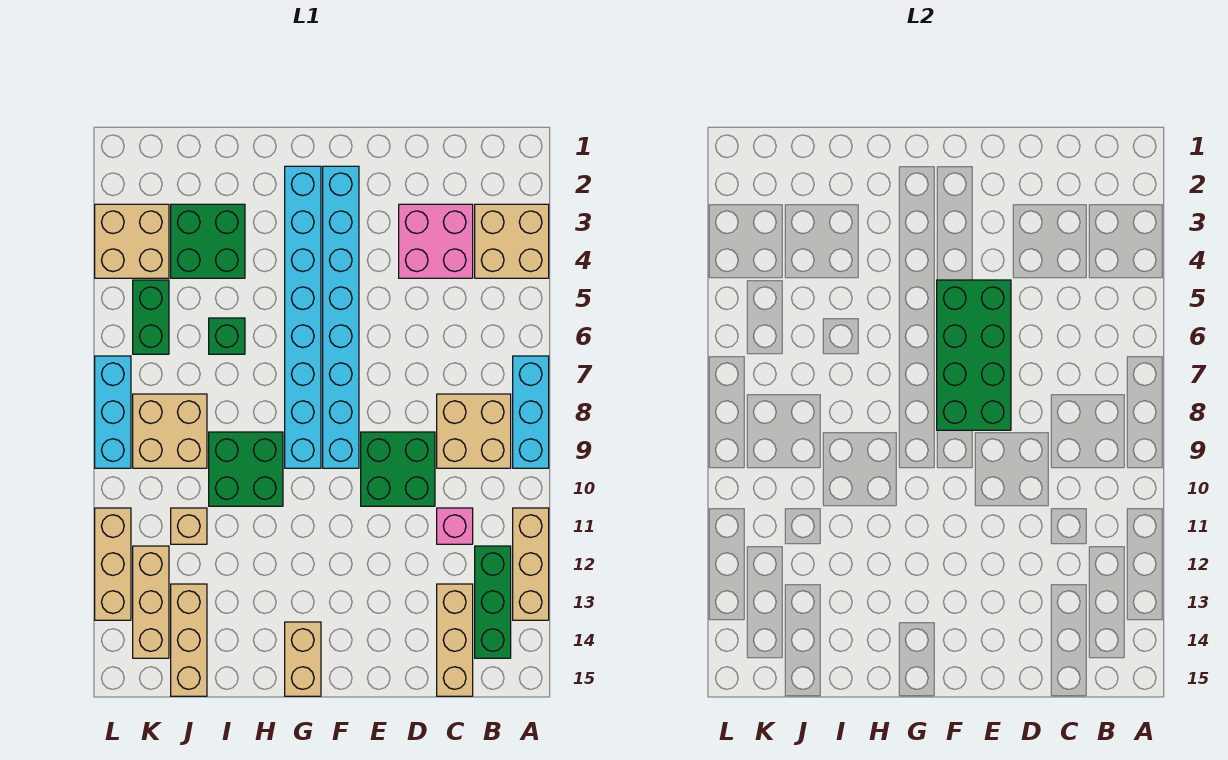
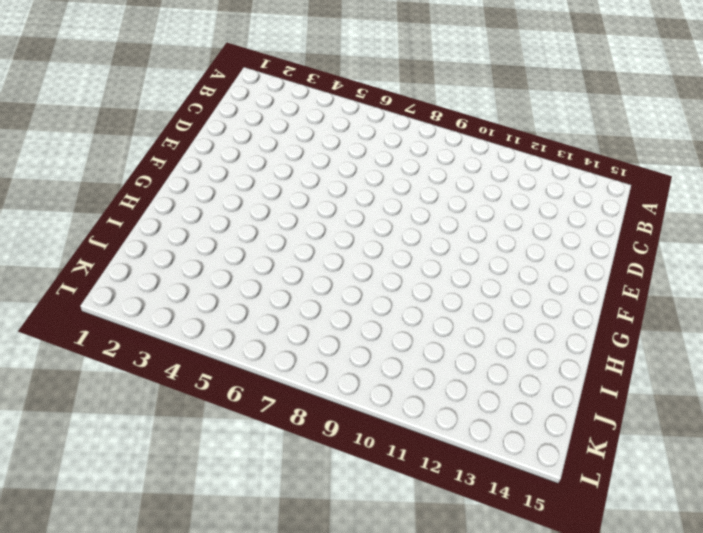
none -> tan brick A3:B4 level 1
none -> cyan brick A7:A9 level 1
none -> tan brick A11:A13 level 1

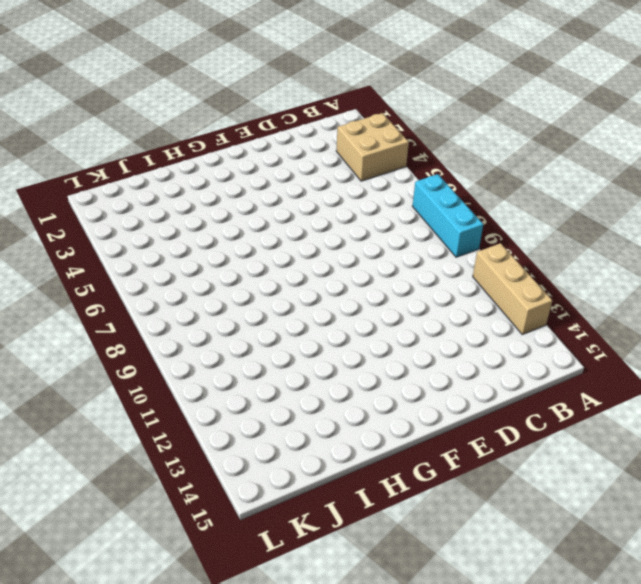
none -> tan brick B8:C9 level 1
none -> green brick B12:B14 level 1
none -> pink brick C3:D4 level 1

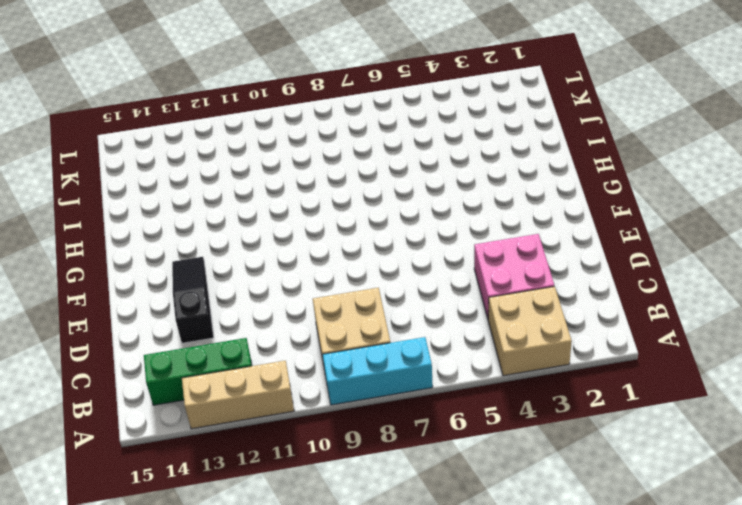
black slope D13:F13 level 1 top D -> none
none -> pink brick C11 level 1
none -> tan brick C13:C15 level 1
none -> green brick D9:E10 level 1

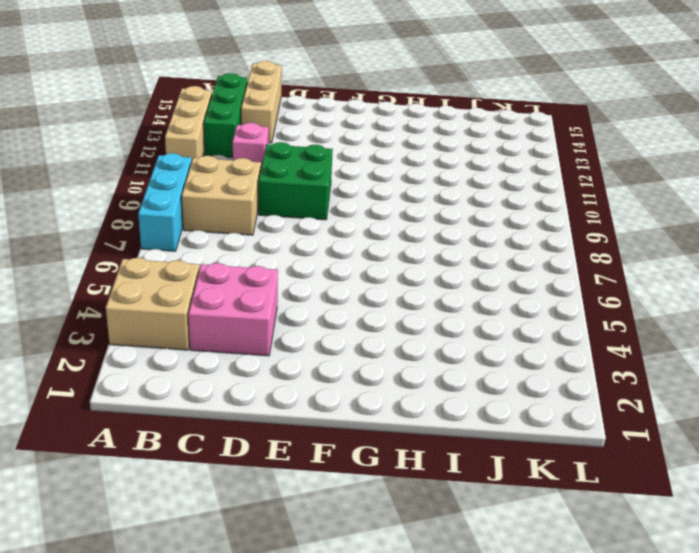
none -> cyan brick F2:F9 level 1
none -> cyan brick G2:G9 level 1
none -> tan brick G14:G15 level 1

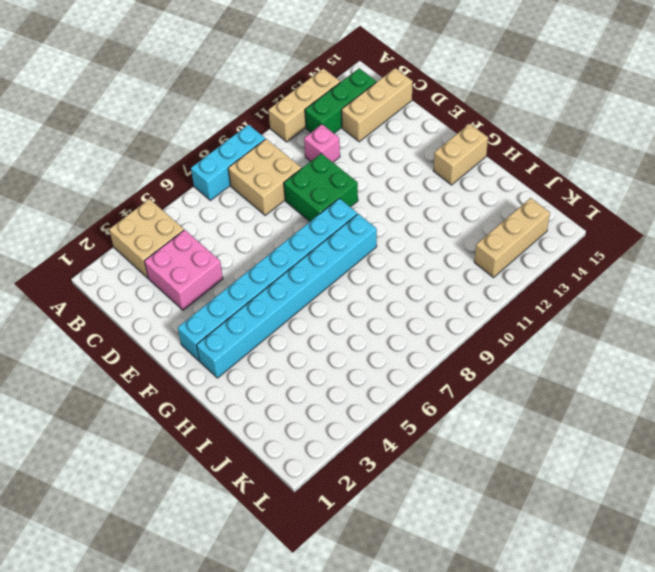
none -> green brick H9:I10 level 1
none -> green brick I3:J4 level 1
none -> green brick I6 level 1

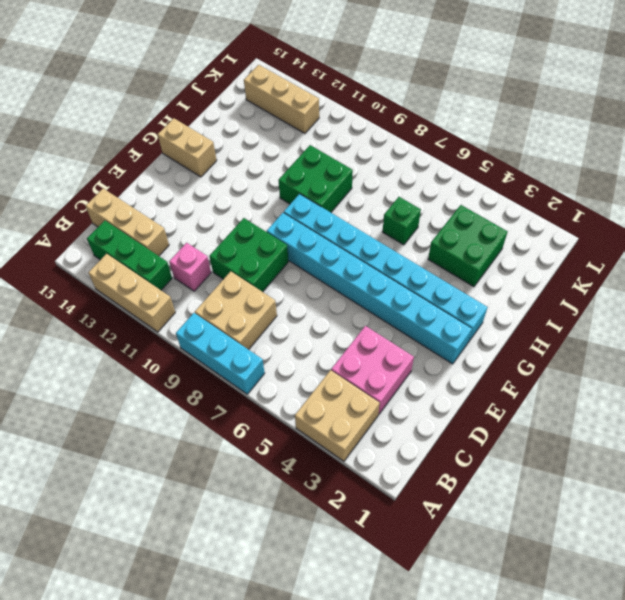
none -> tan brick J8:K9 level 1
none -> tan brick J11 level 1
none -> tan brick J13:J15 level 1

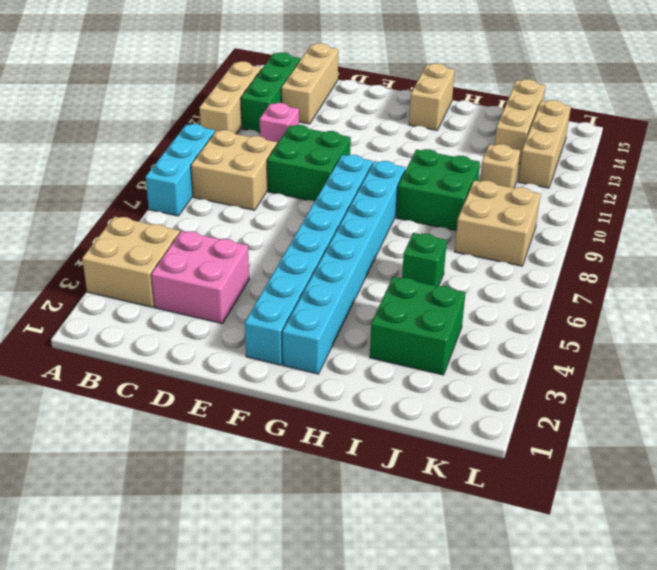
none -> tan brick K3:L4 level 1
none -> green brick K5:K6 level 1
none -> cyan brick L7:L9 level 1

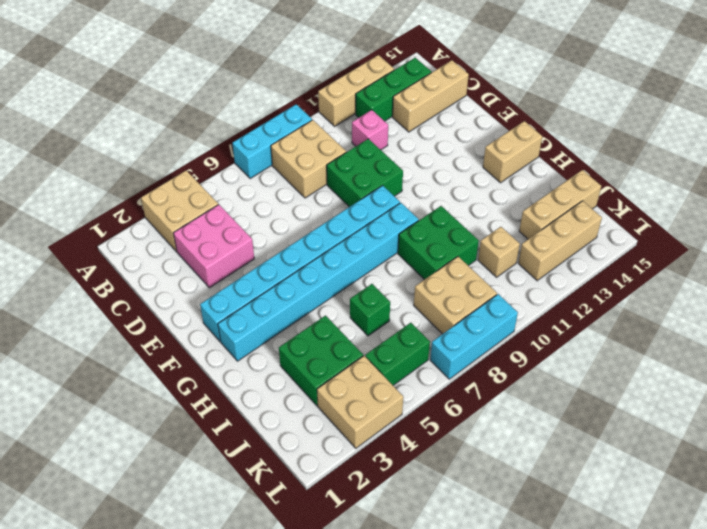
none -> tan brick L11:L13 level 1
none -> green brick E5:F8 level 2

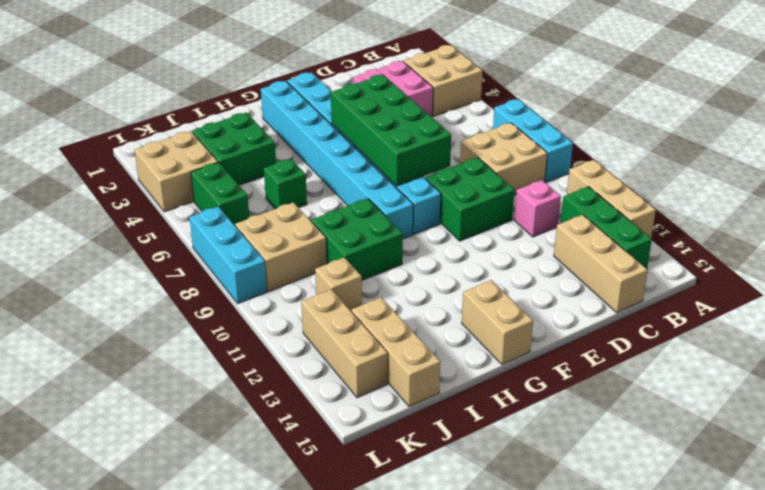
none -> tan brick L11:L13 level 1

